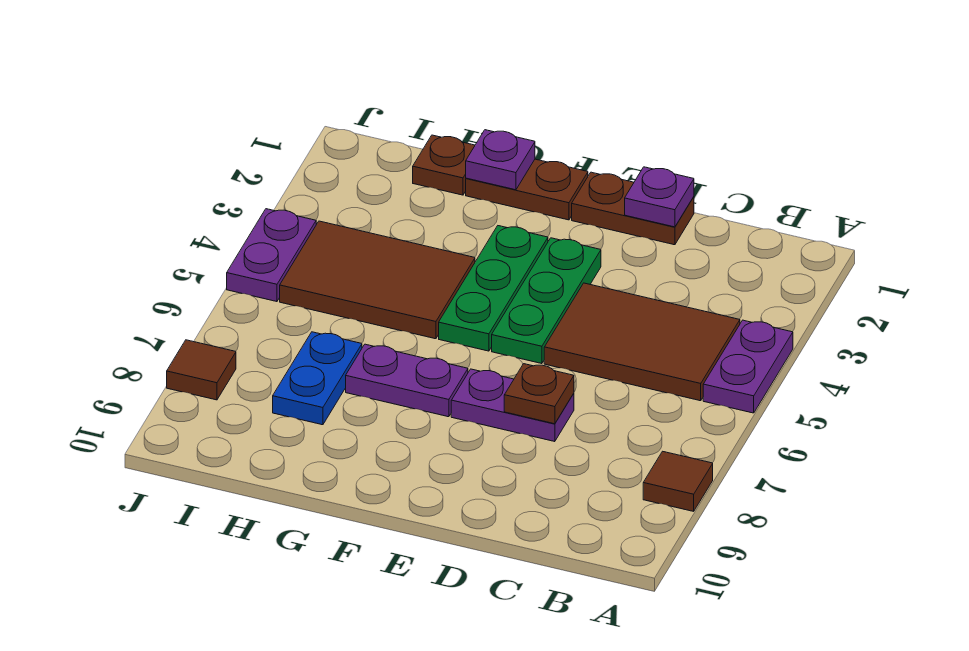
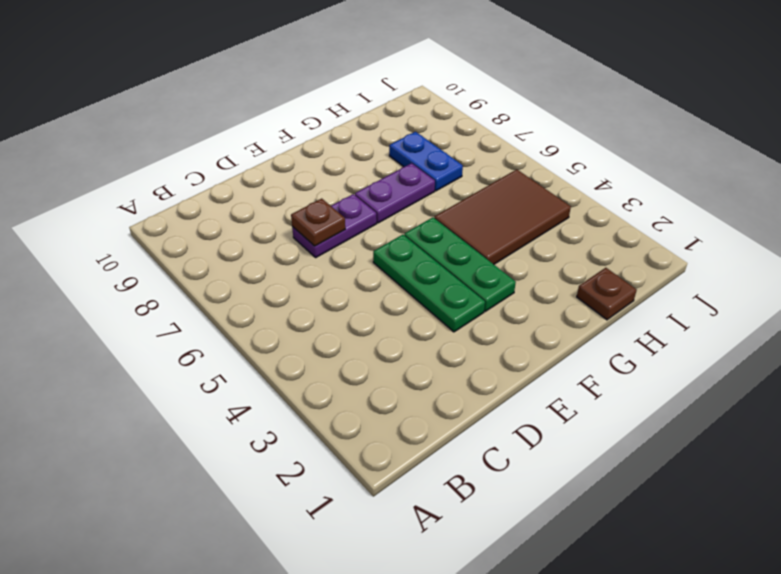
none -> purple plate A4:A5 level 1
none -> brown tile A8 level 1
none -> brown tile B4:D5 level 1

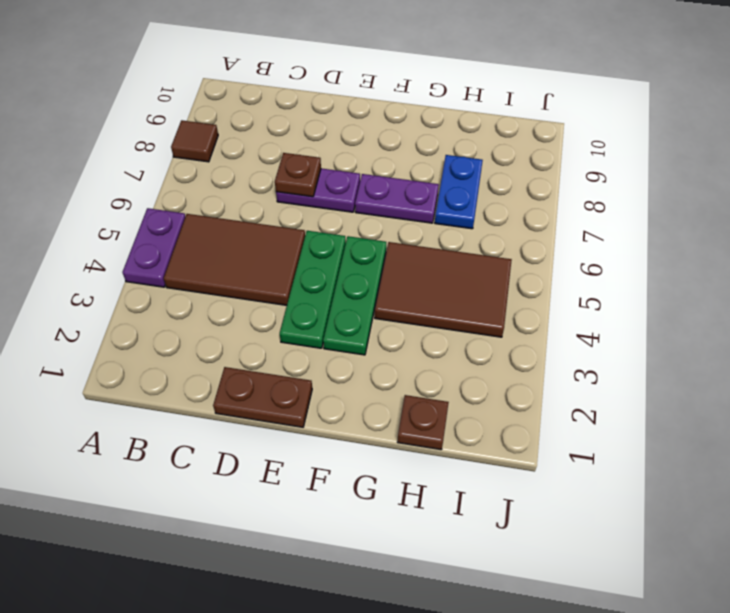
none -> brown plate F1:G1 level 1
none -> purple plate J4:J5 level 1
none -> brown tile J8 level 1

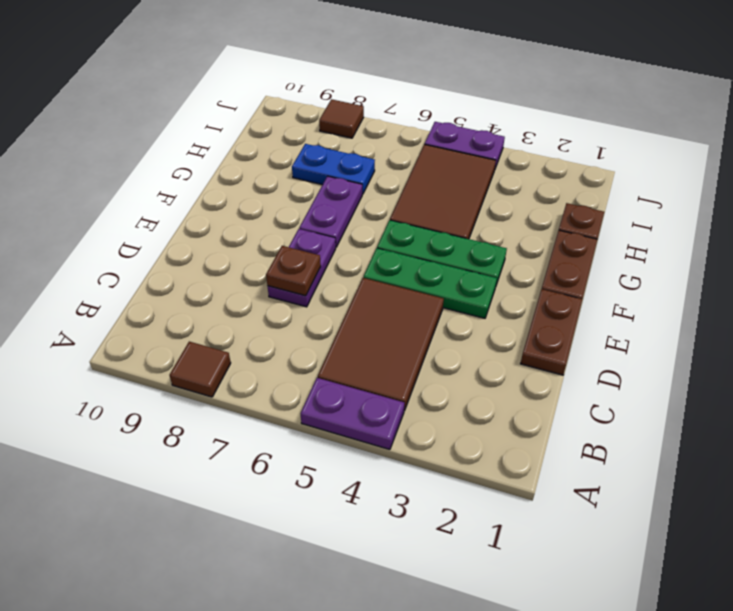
none -> purple plate D1 level 2
none -> purple plate G1 level 2

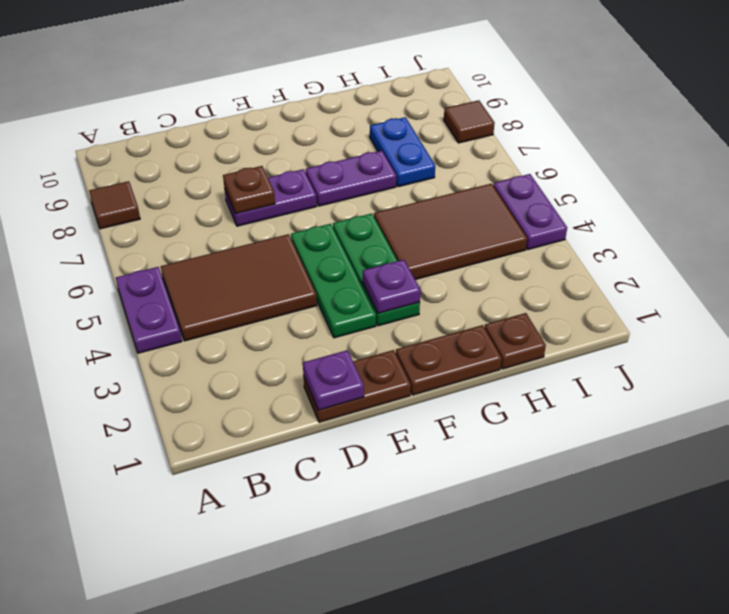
purple plate F3 level 2 -> purple plate G1 level 2

